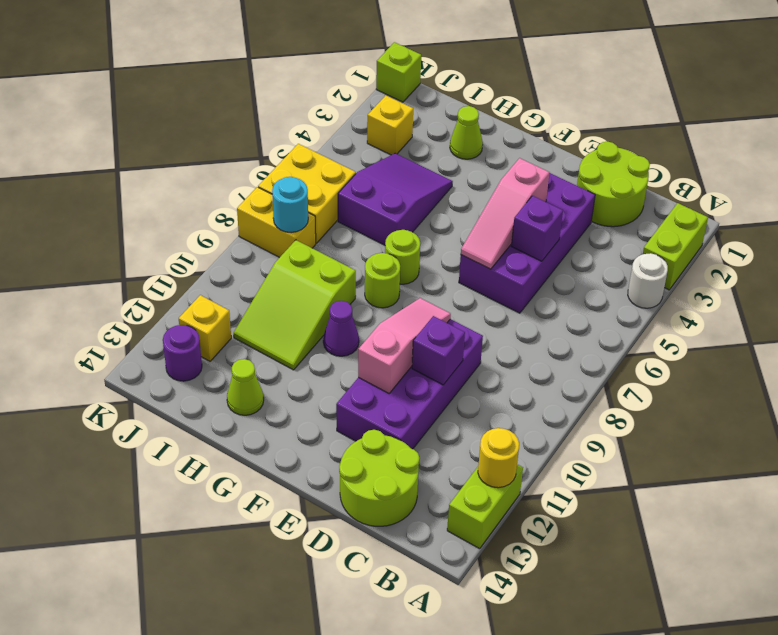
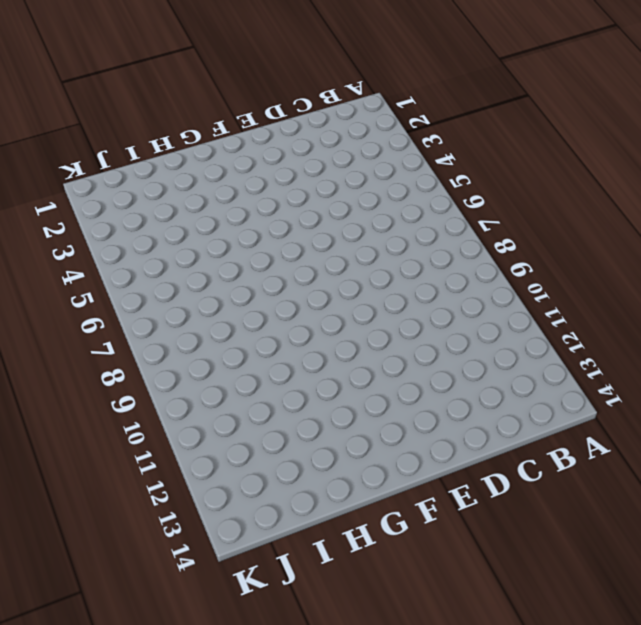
none -> lime brick A2:A3 level 1
none -> white round brick A4 level 1
none -> lime brick A12:A13 level 1

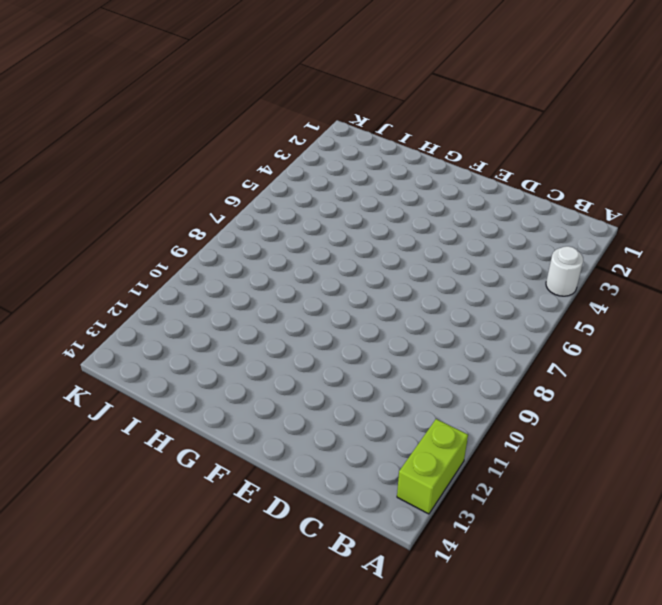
none -> lime brick A2:A3 level 1
none -> lime round brick C1:D2 level 1
none -> lime round brick C13:D14 level 1

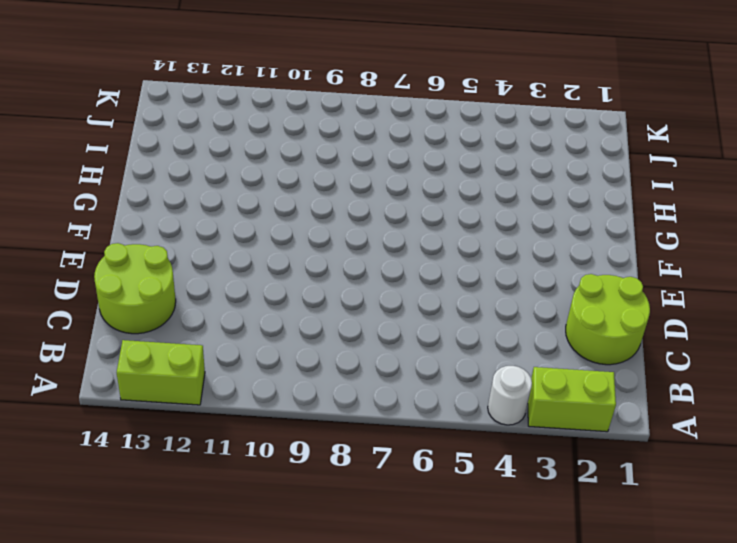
none -> purple brick D3:E6 level 1
none -> purple brick D9:E12 level 1
none -> lime round brick G7 level 1

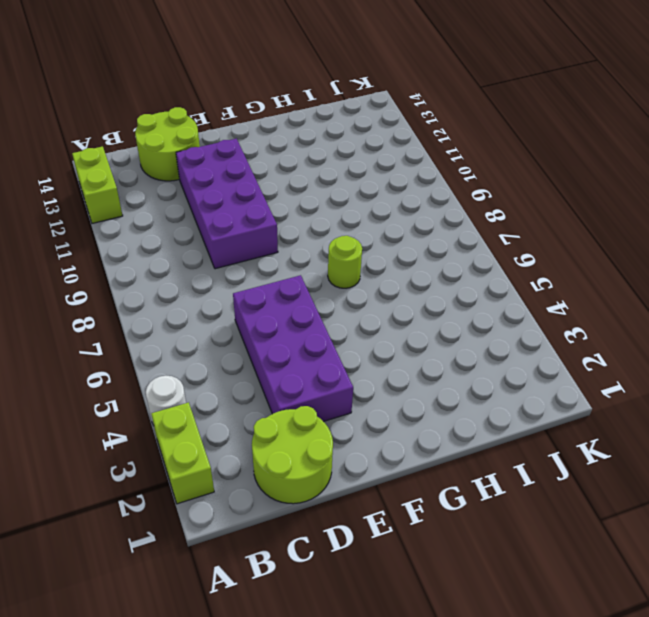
none -> lime round brick G8 level 1
none -> purple cone G10 level 1
none -> lime cone H2 level 1

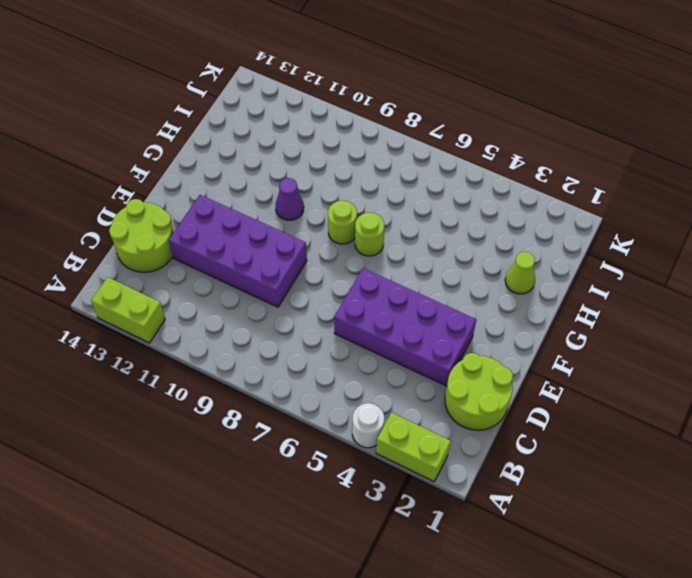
none -> purple slope H4:I6 level 1 top 6
none -> lime slope H9:I11 level 1 top 9
none -> lime cone H13 level 1

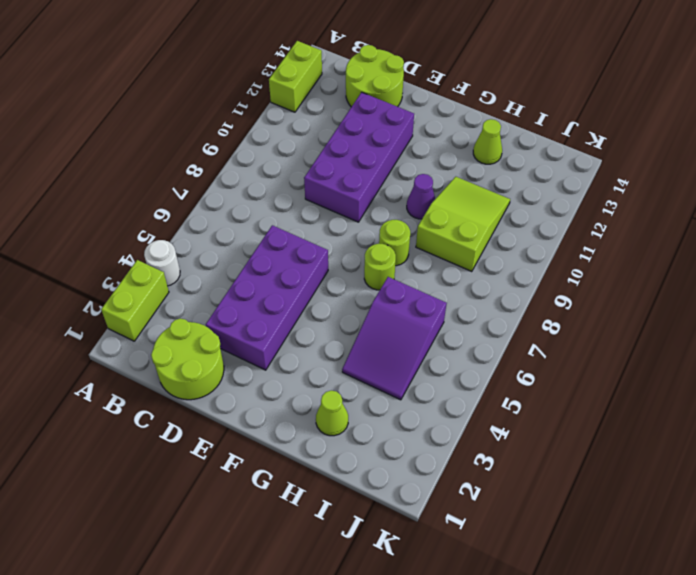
none -> yellow brick J3 level 1
none -> yellow brick J6:K7 level 1
none -> yellow brick J8:K8 level 1

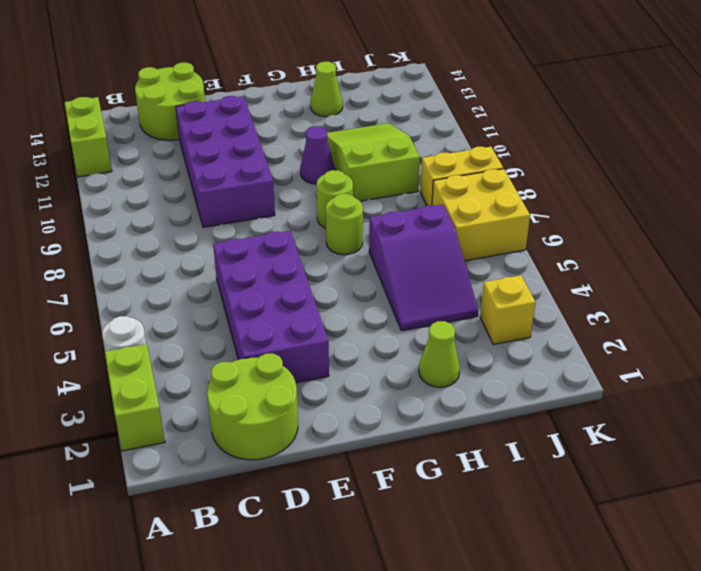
none -> yellow brick J12 level 1
none -> purple round brick J13 level 1
none -> lime brick K1 level 1

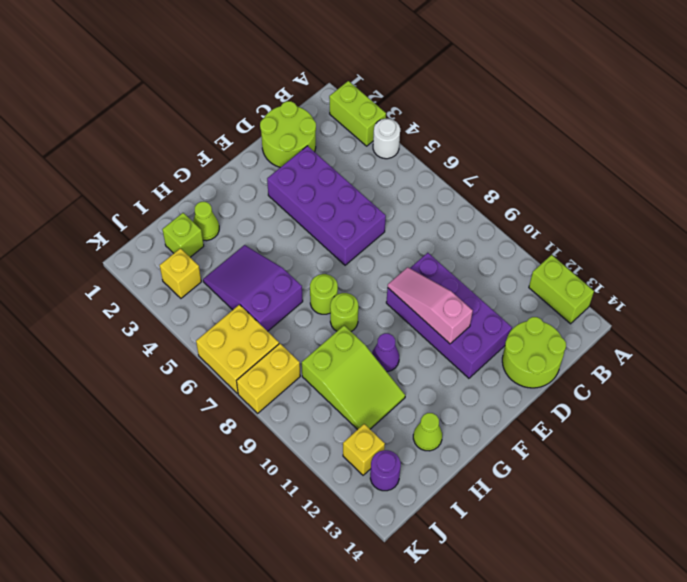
lime brick I2 level 1 -> lime brick K1 level 1
none -> yellow round brick A12 level 2
none -> purple brick D5 level 2
none -> purple brick D10 level 2

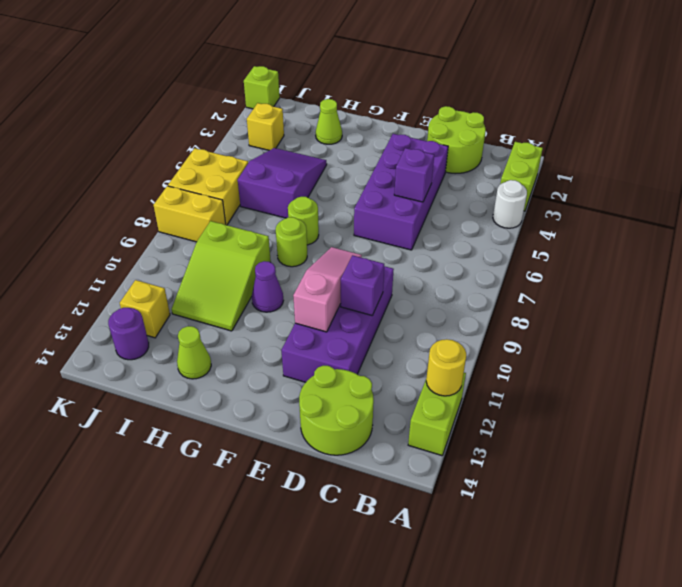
none -> pink slope E4:E6 level 2 top 4
none -> cyan round brick J8 level 2

